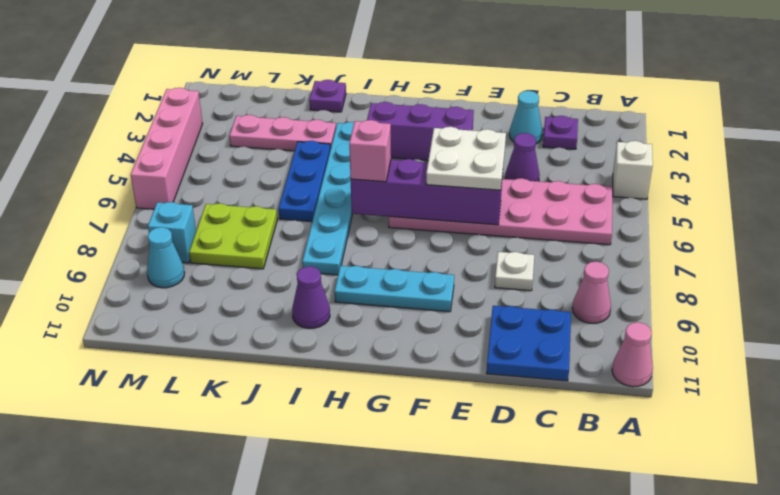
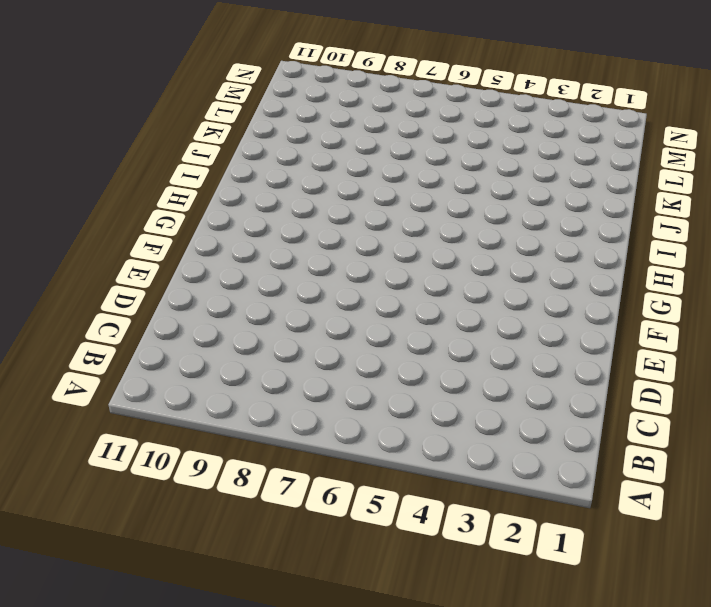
none -> white brick A4 level 1
none -> pink cone A11 level 1
none -> pink plate B5:G6 level 1

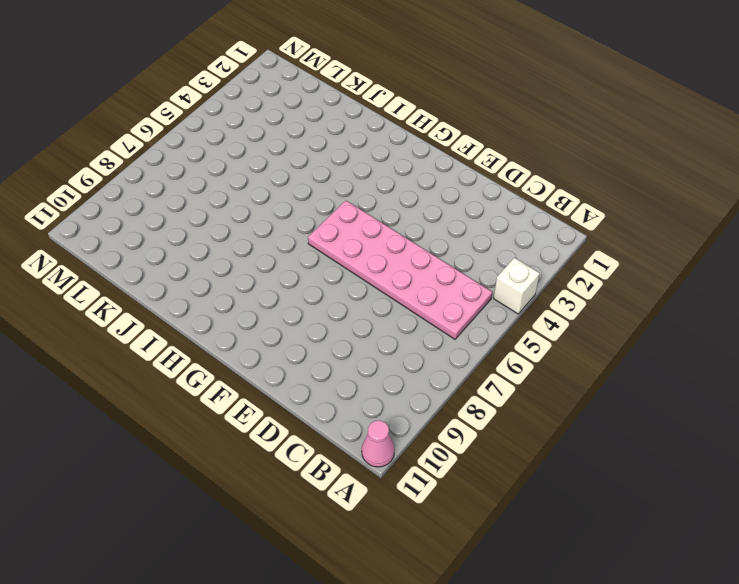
none -> pink cone B9 level 1
none -> purple plate C2 level 1
none -> blue plate C10:D11 level 1

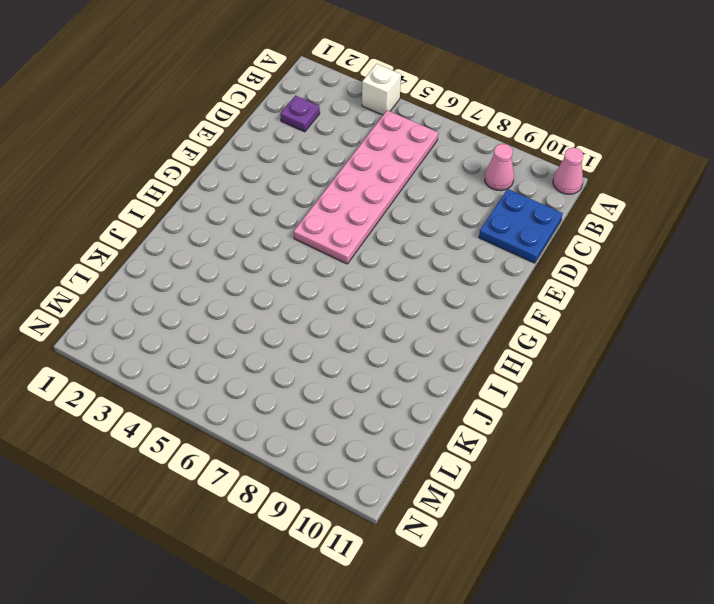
none -> cyan cone D2 level 1
none -> purple cone D4 level 1
none -> white plate D8 level 1

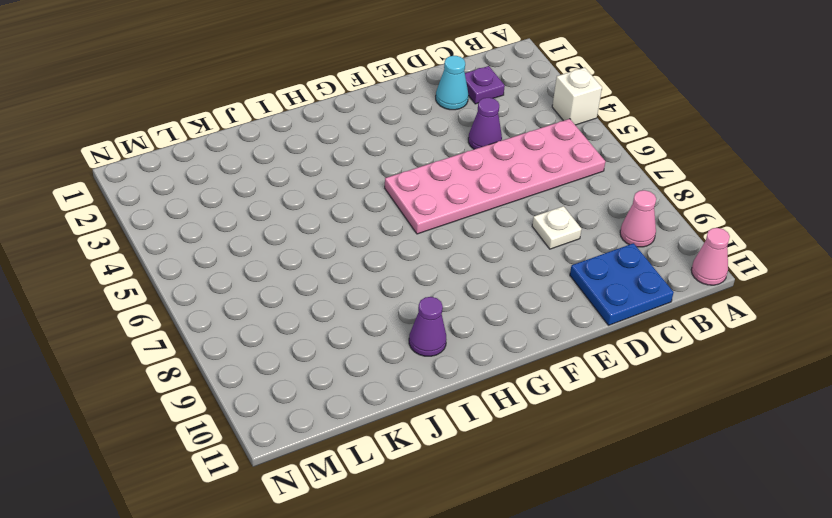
none -> purple brick F3:H3 level 1
none -> cyan plate F9:H9 level 1
none -> cyan plate I3:I8 level 1

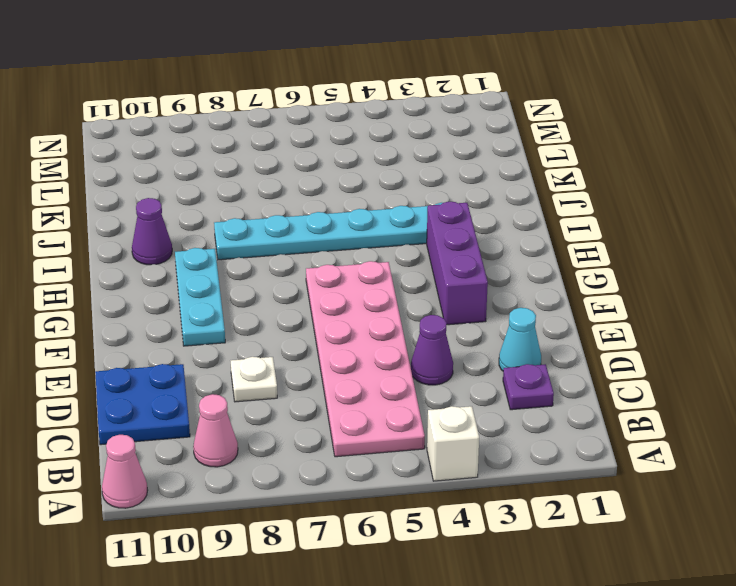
none -> purple plate J1 level 1
none -> pink plate J3:L3 level 1
none -> blue plate J4:J6 level 1

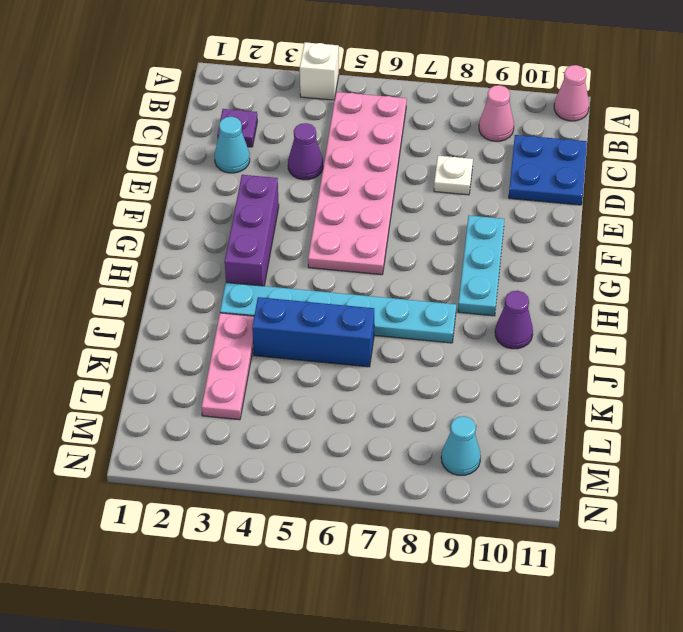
blue brick J4:J6 level 1 -> blue plate J4:J6 level 1
none -> purple plate J1 level 1
none -> lime plate K7:L8 level 1
none -> cyan brick M8 level 1

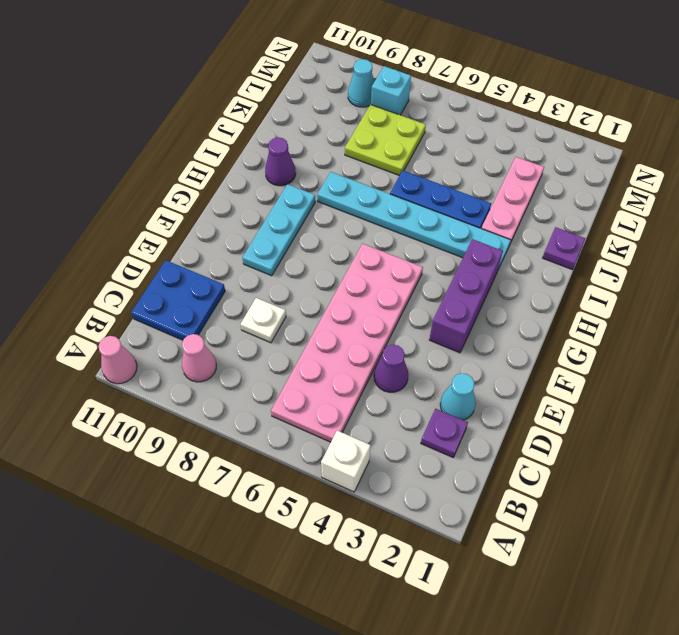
none -> pink brick N3:N6 level 1
none -> purple brick E6:H6 level 2
none -> white plate E5:F6 level 3

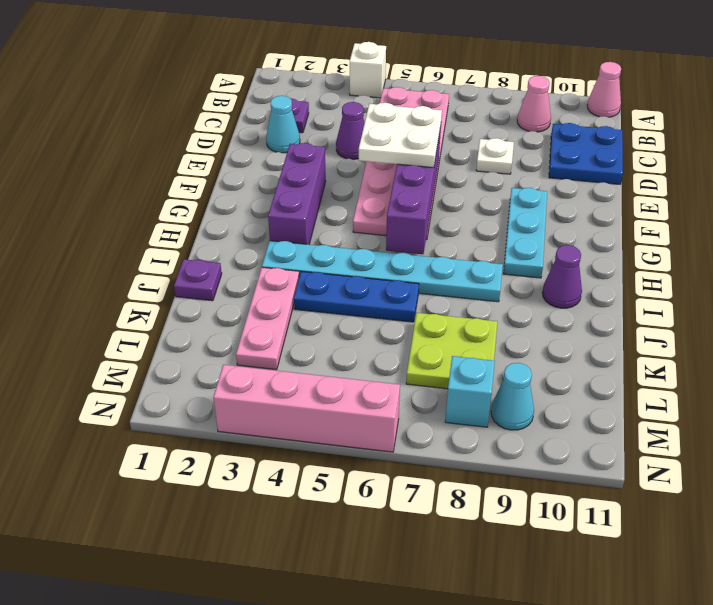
none -> pink brick H6 level 3

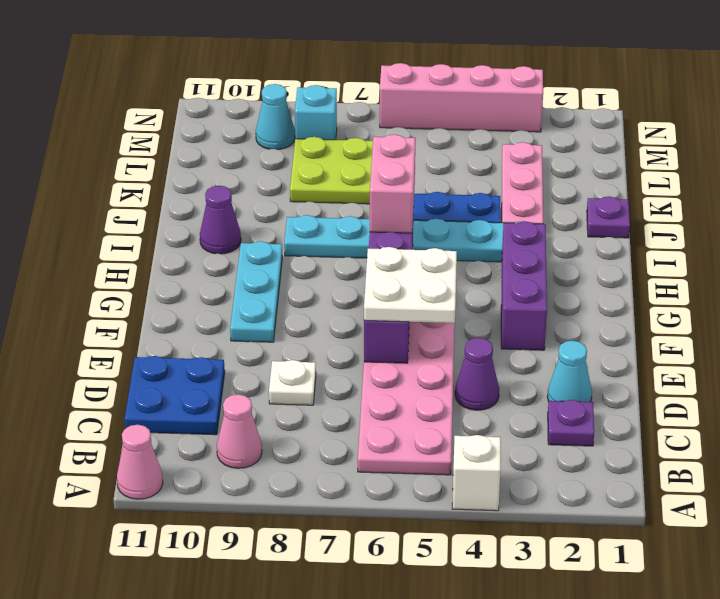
pink brick H6:I6 level 3 -> pink brick H6 level 3

